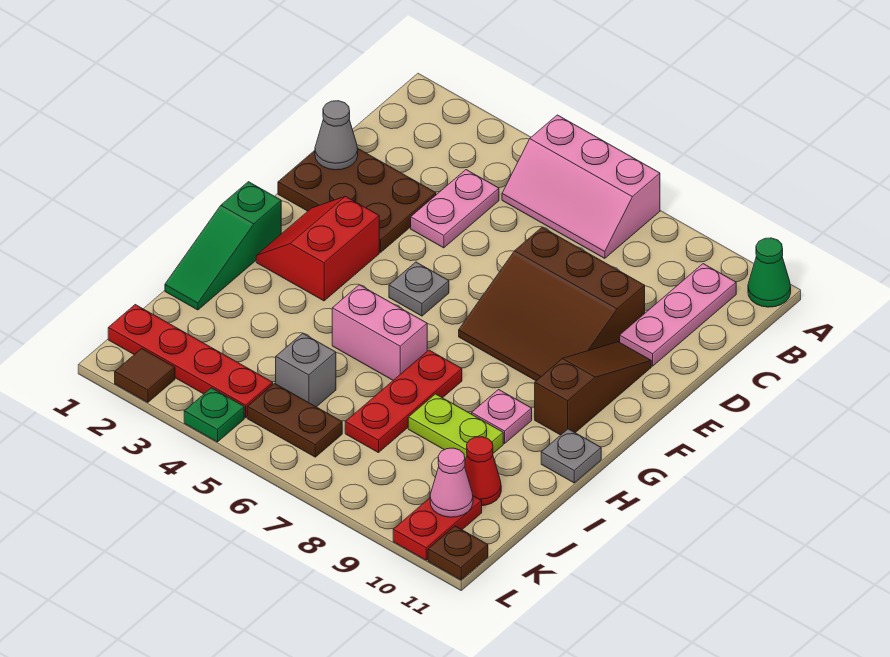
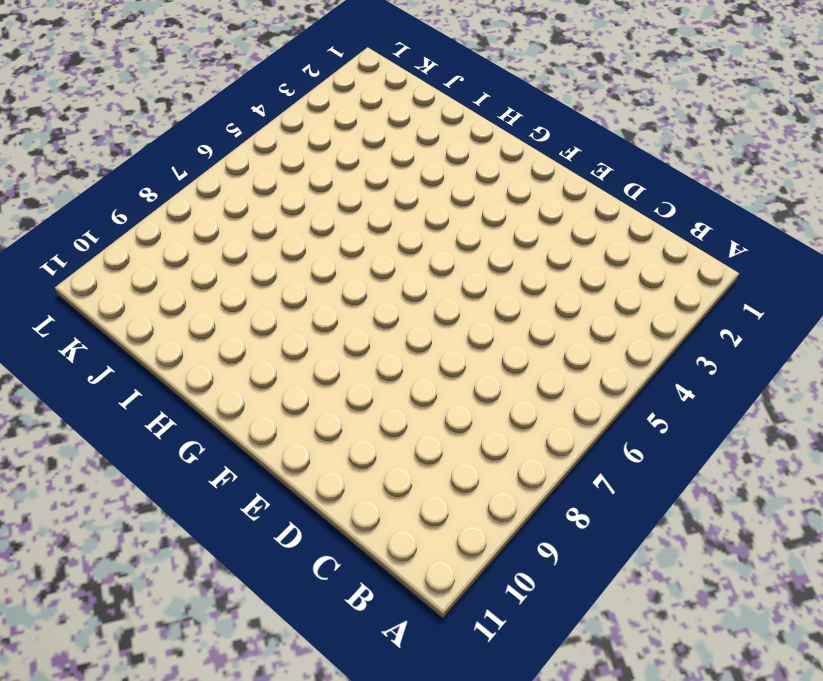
none -> pink slope A5:B7 level 1 top A
none -> green cone A11 level 1
none -> pink plate B10:D10 level 1

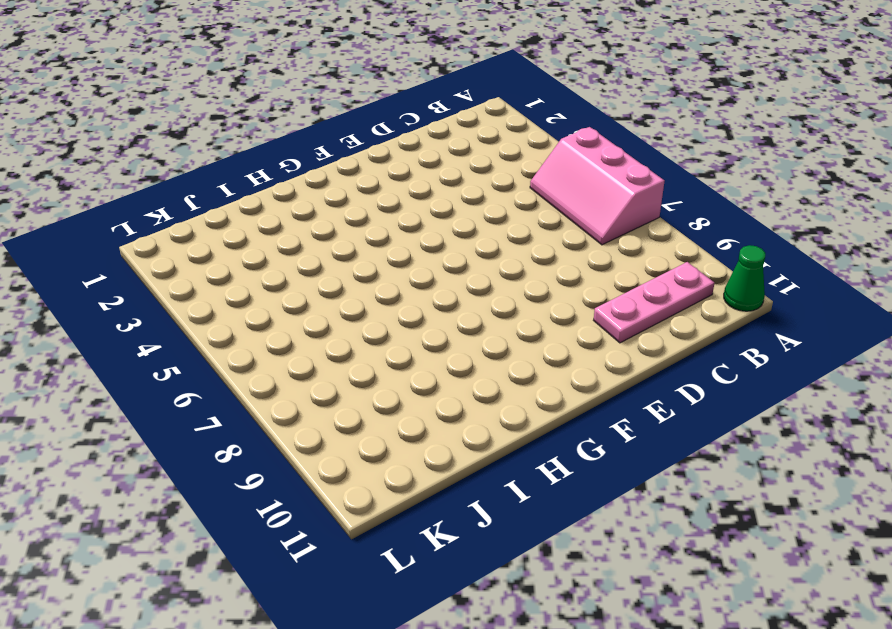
none -> pink plate C4:D4 level 1
none -> brown plate D1:E3 level 1
none -> brown slope D7:F9 level 1 top D

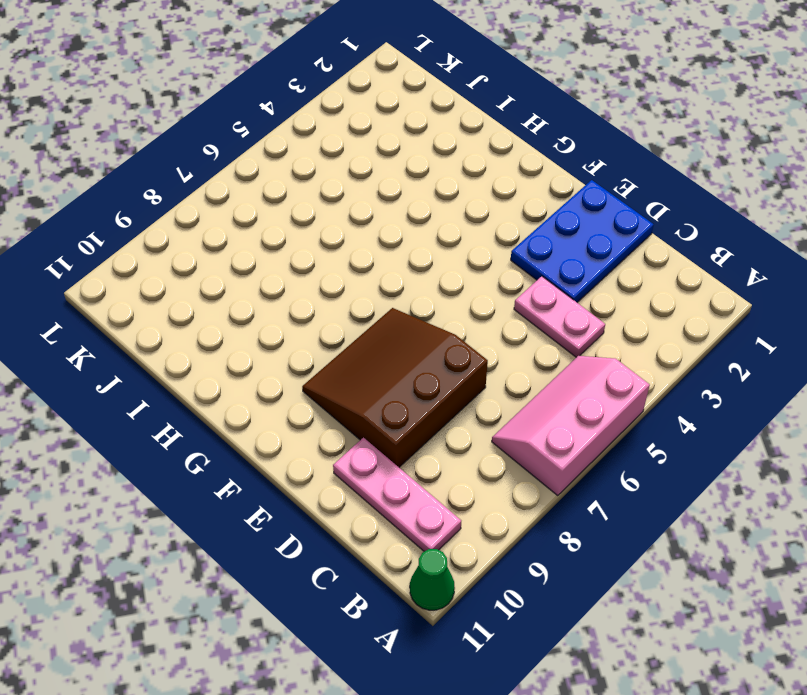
blue plate D1:E3 level 1 -> brown plate D1:E3 level 1
none -> brown slope E10:G10 level 1 top G
none -> red slope F2:G3 level 1 top 3
none -> grey plate F5 level 1

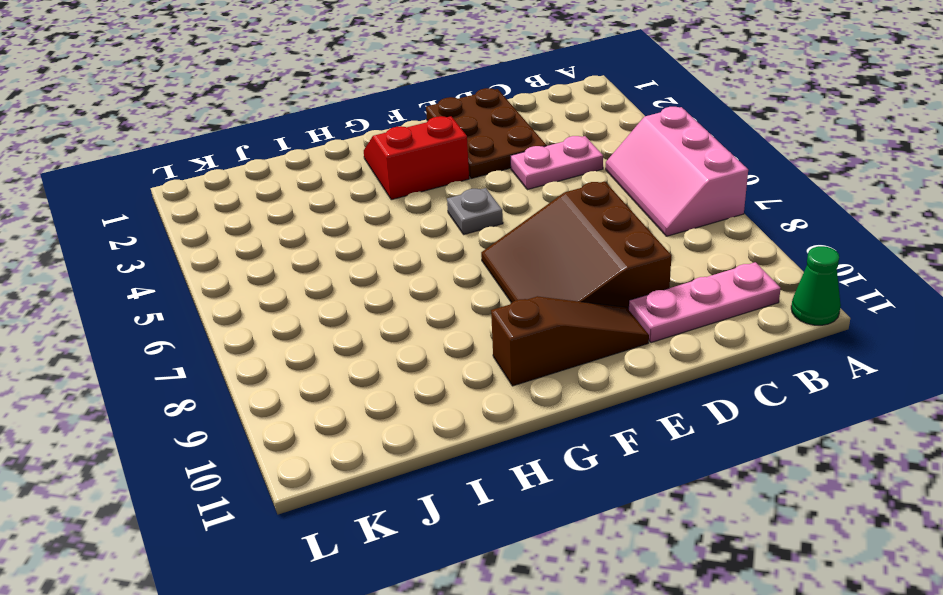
none -> green slope G1:I1 level 1 top G
none -> pink brick H5:H6 level 1
none -> red plate H7:J7 level 1

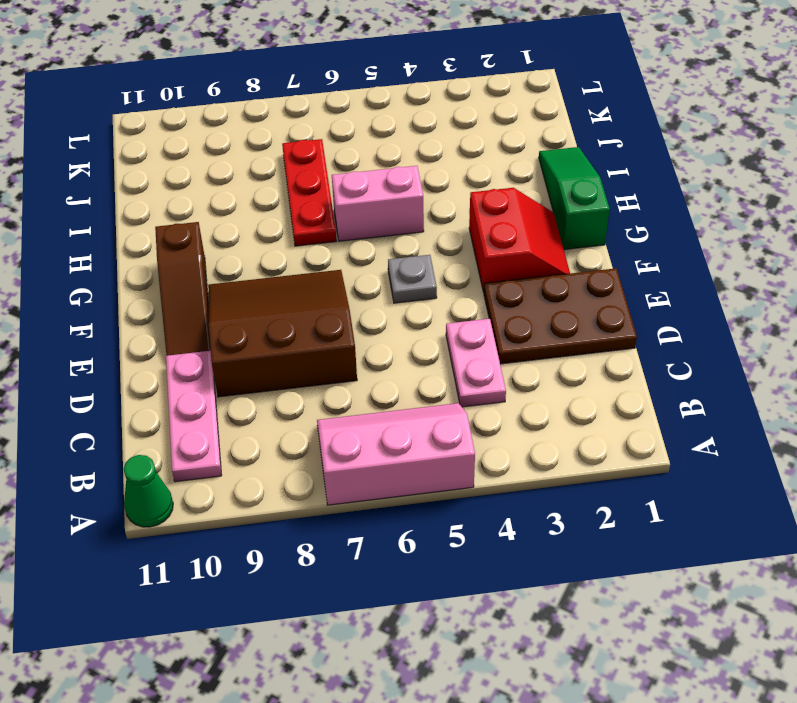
none -> pink plate H9 level 1
none -> grey plate H11 level 1
none -> lime plate I8:I9 level 1

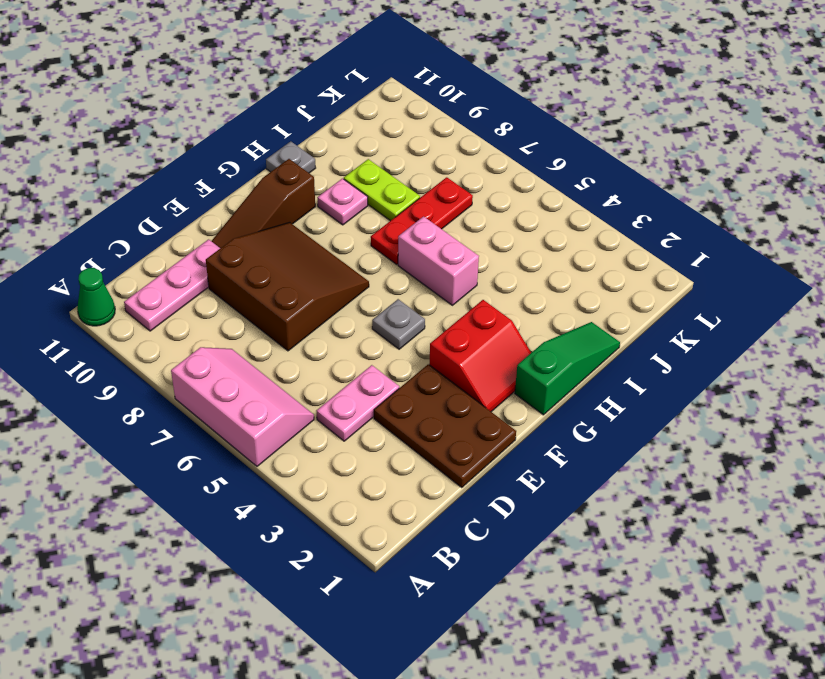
none -> grey brick J5 level 1
none -> red cone J10 level 1
none -> red plate K1:K4 level 1

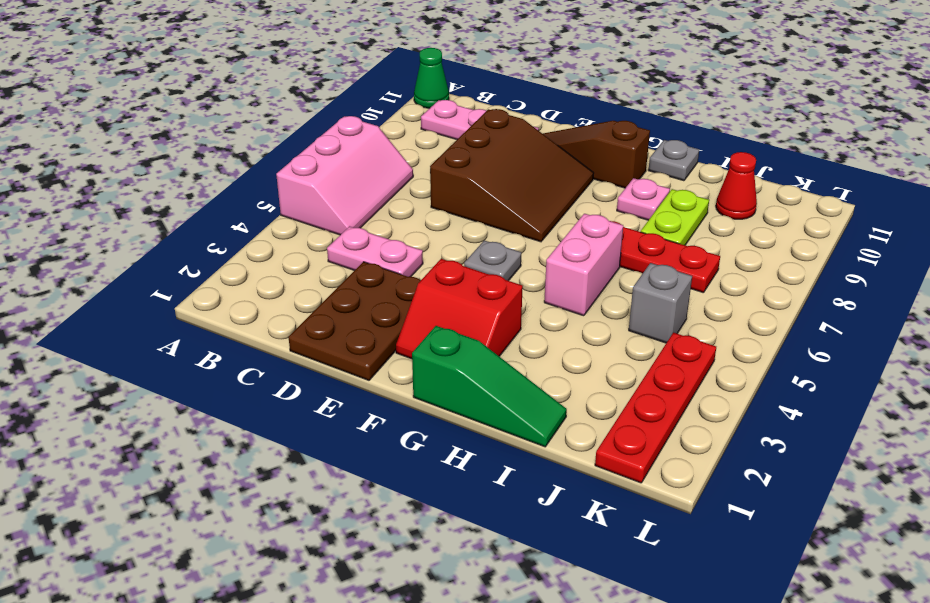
none -> brown plate K5:K6 level 1
none -> red plate K10:L10 level 1
none -> brown tile L2 level 1

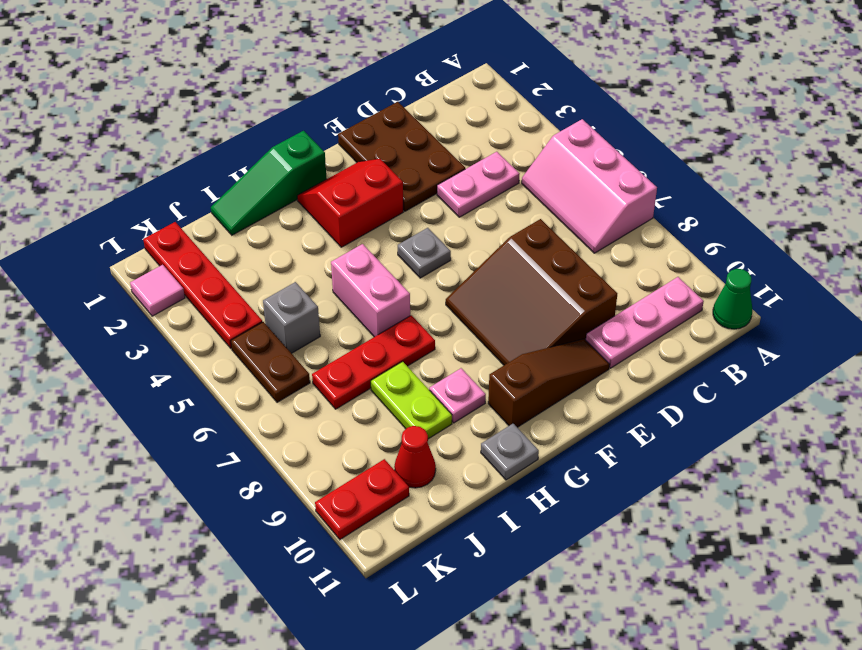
pink tile L2 level 1 -> brown tile L2 level 1
none -> green plate L4 level 1
none -> brown plate L11 level 1
none -> grey cone D1 level 2

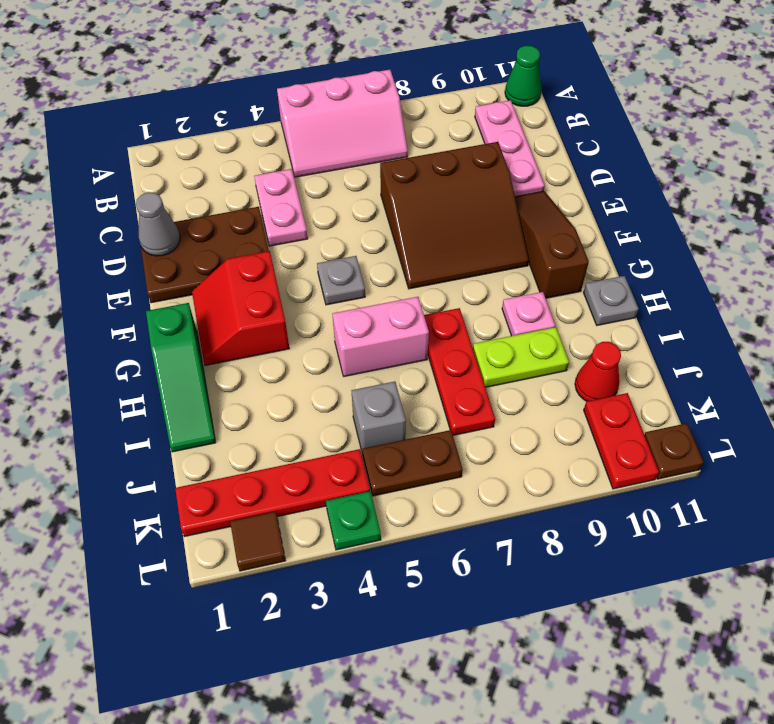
none -> pink cone K10 level 2

